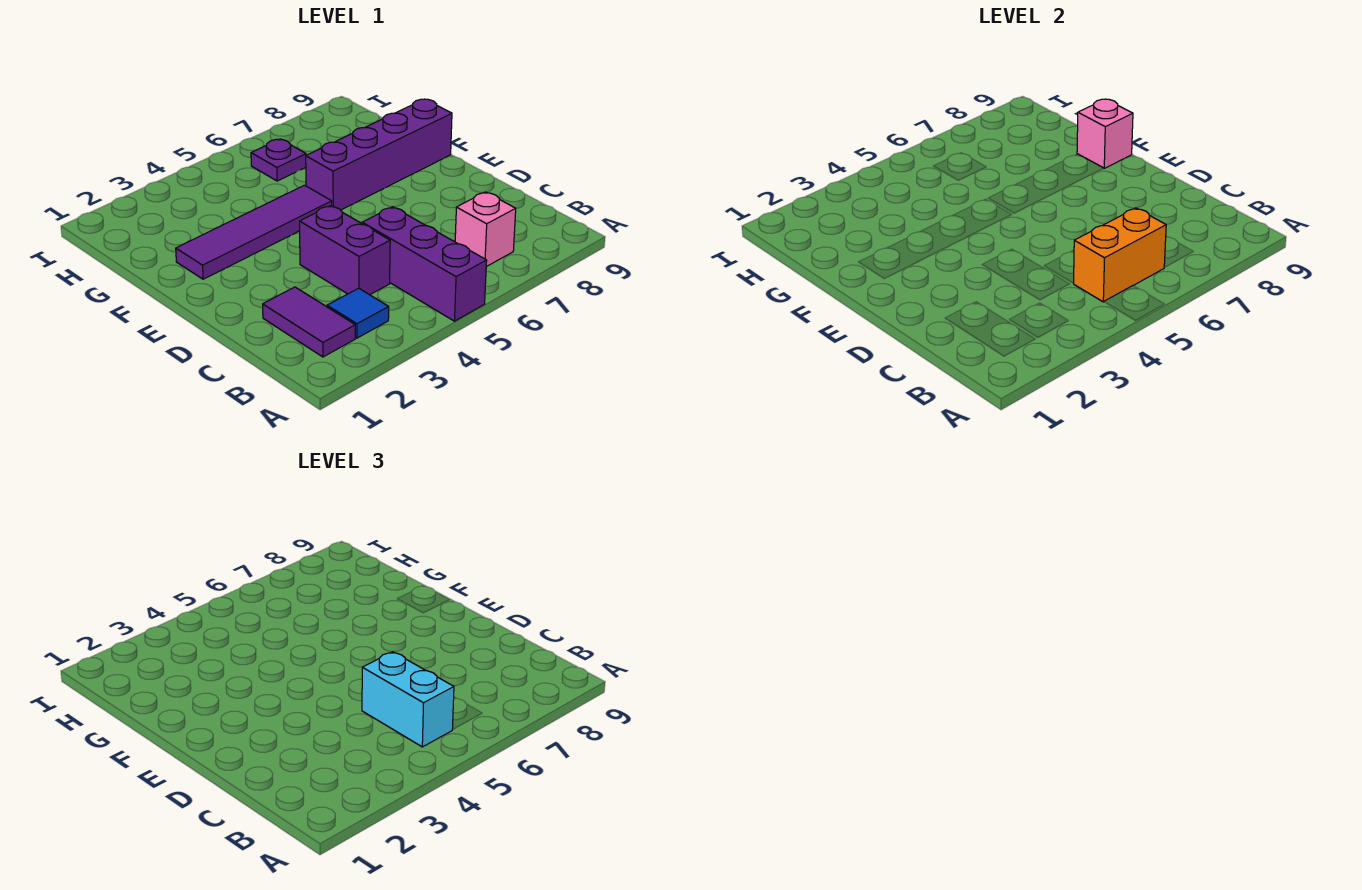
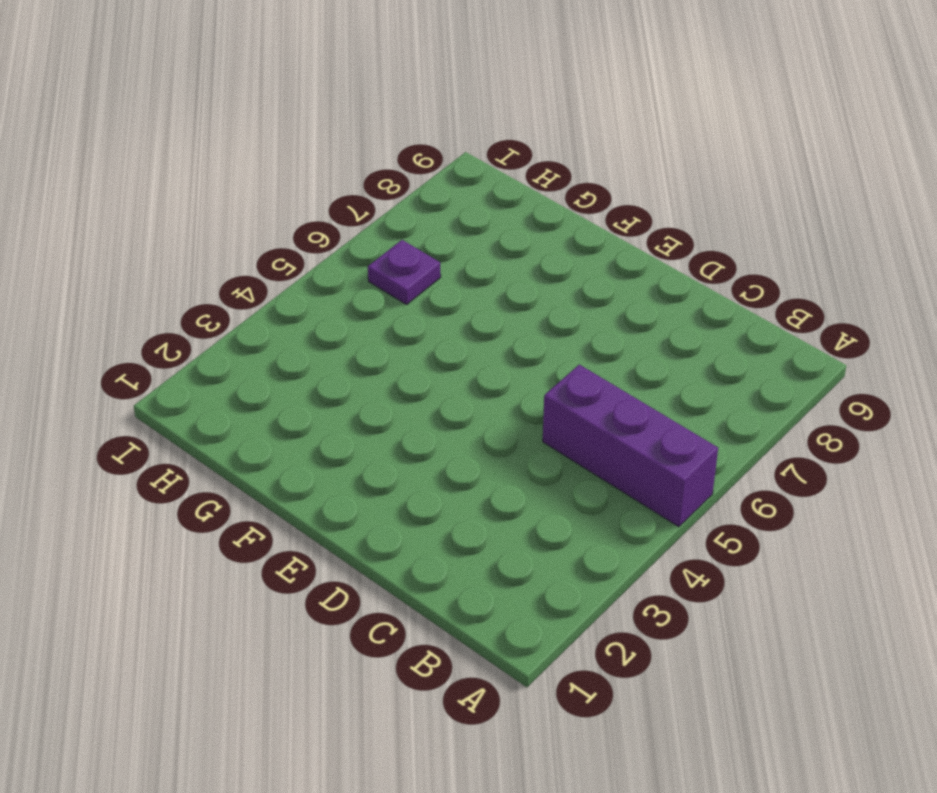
none -> purple tile B2:C2 level 1
none -> blue tile B3 level 1

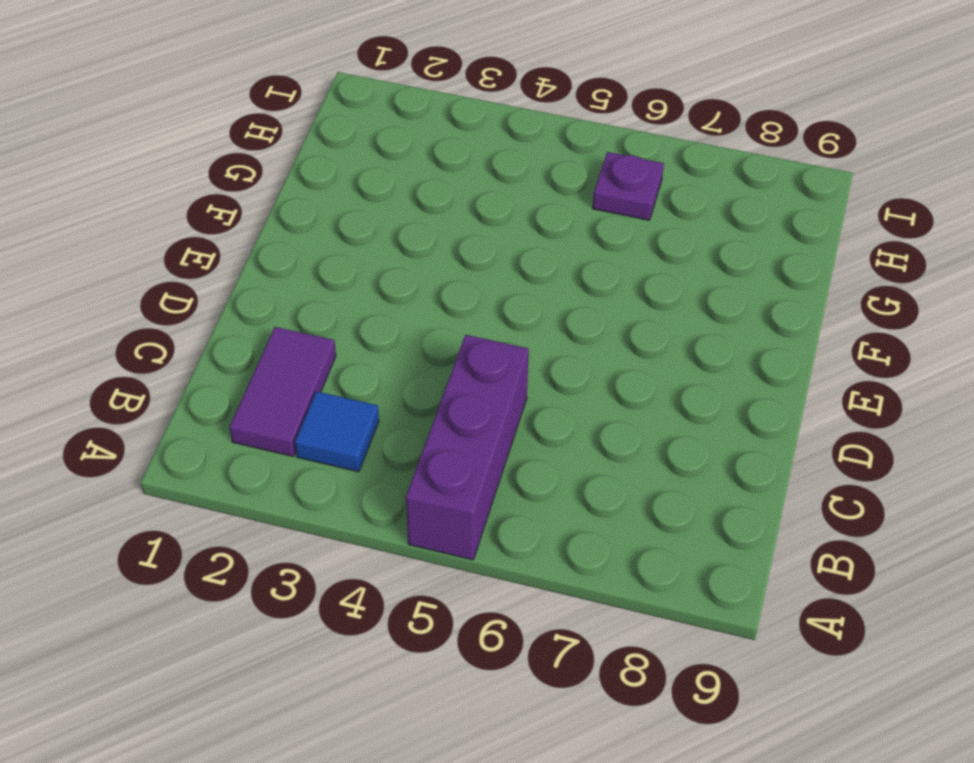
none -> pink brick B7 level 1
none -> purple brick C4:D4 level 1

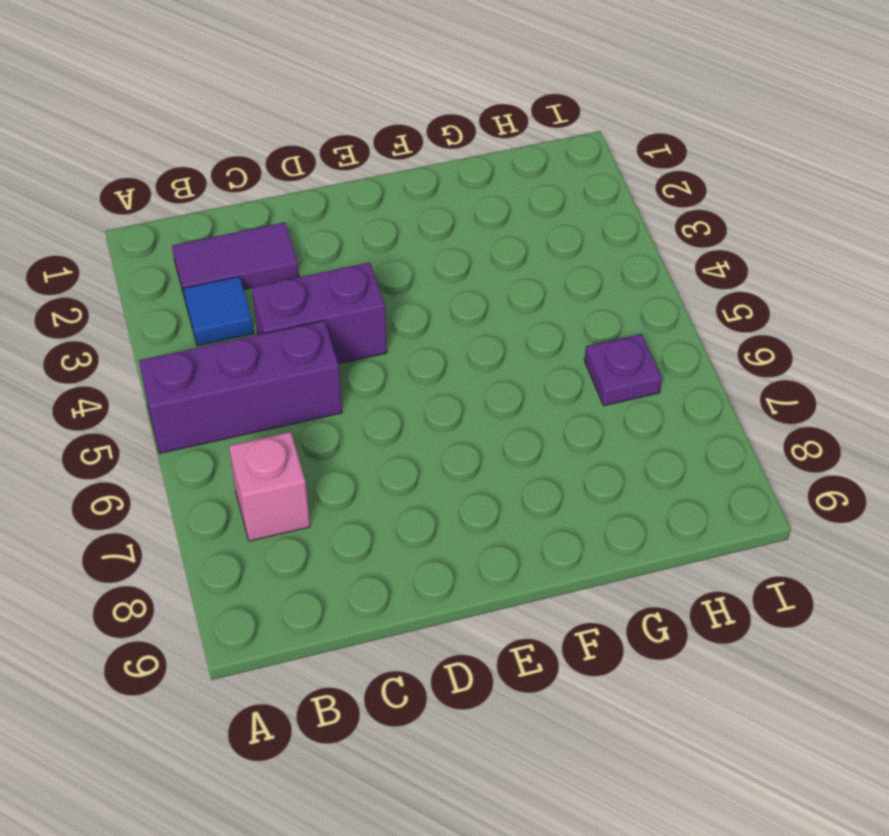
none -> purple tile F2:F5 level 1
none -> purple brick F6:F9 level 1

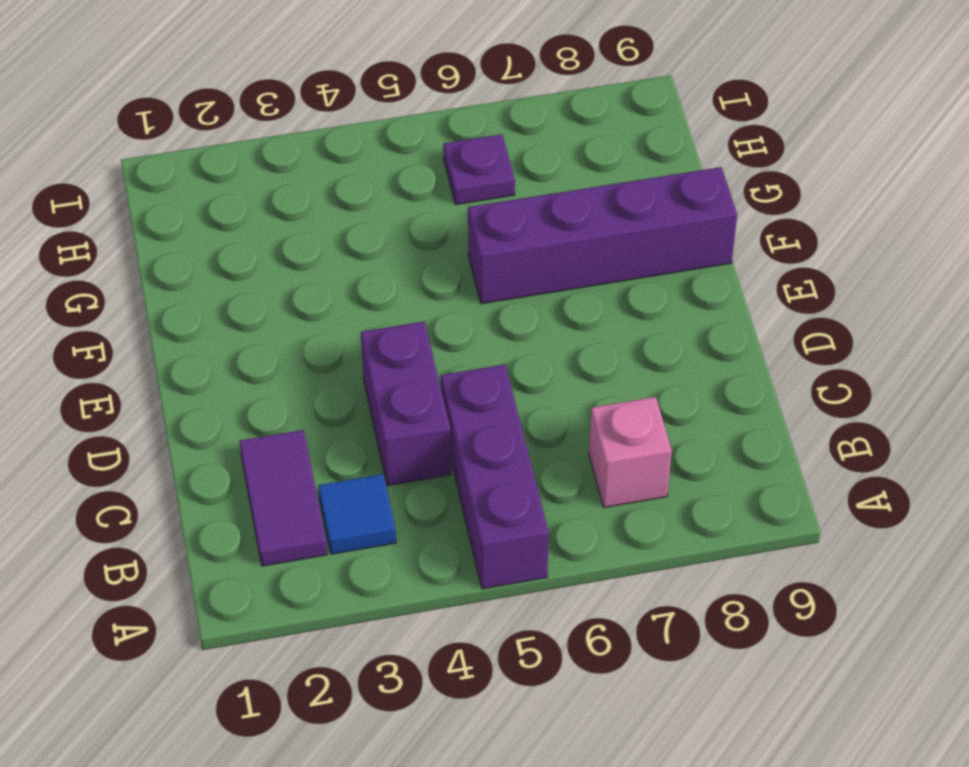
none -> purple tile F2:F5 level 1
none -> orange brick B5:B6 level 2

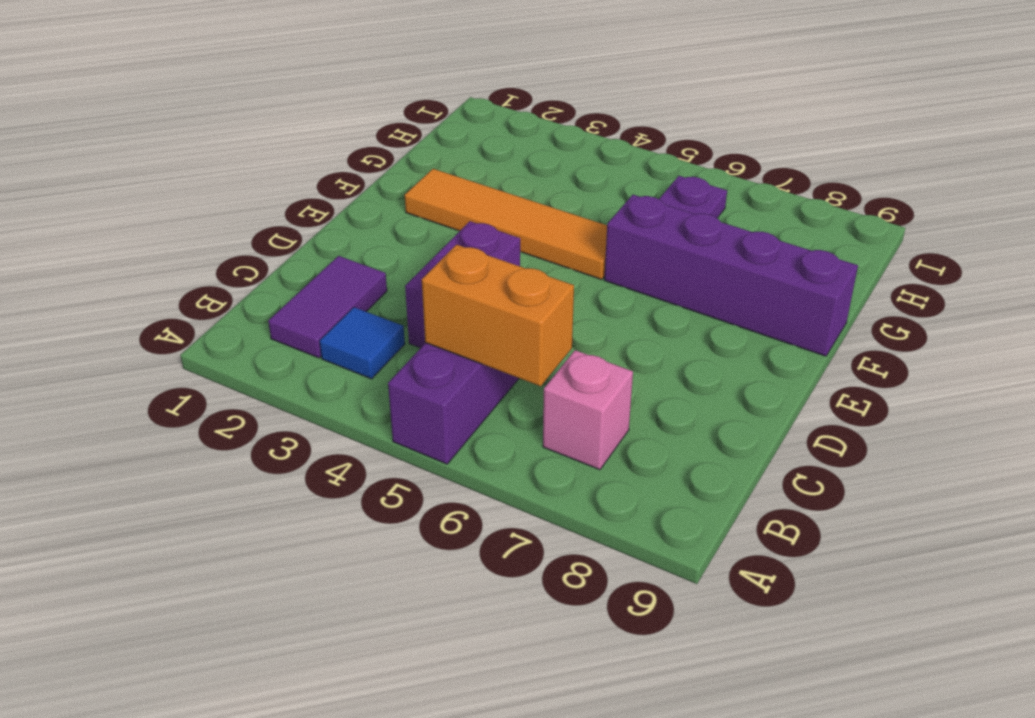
orange tile F2:F5 level 1 -> purple tile F2:F5 level 1
none -> pink brick F9 level 2
none -> cyan brick B5:C5 level 3

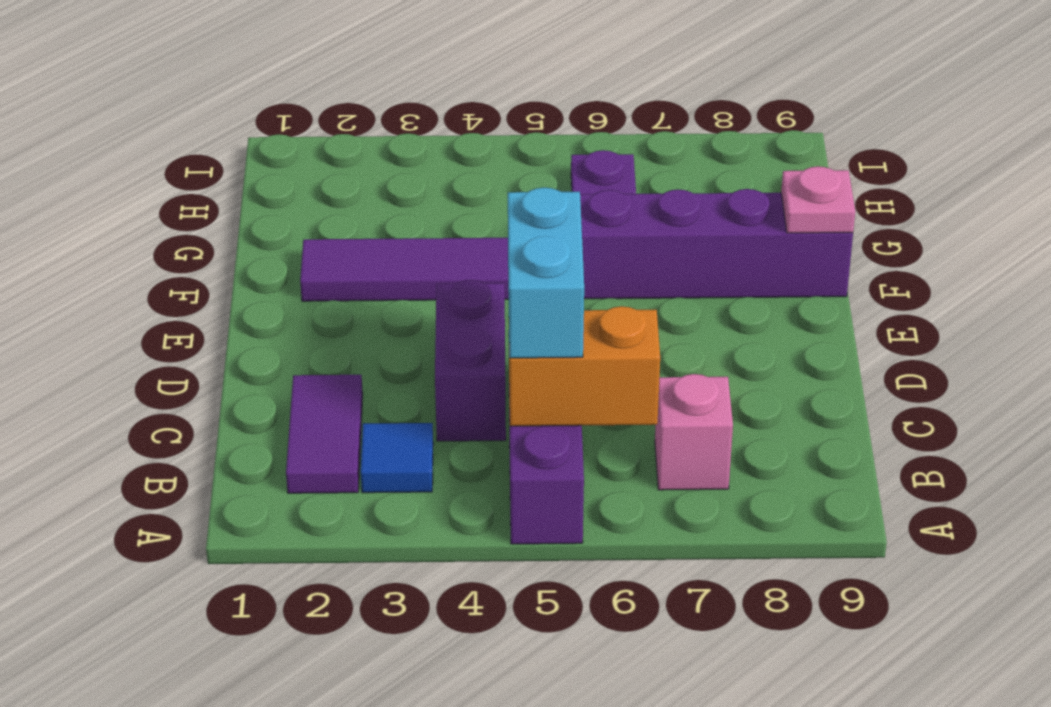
pink plate F9 level 2 -> pink brick F9 level 2

